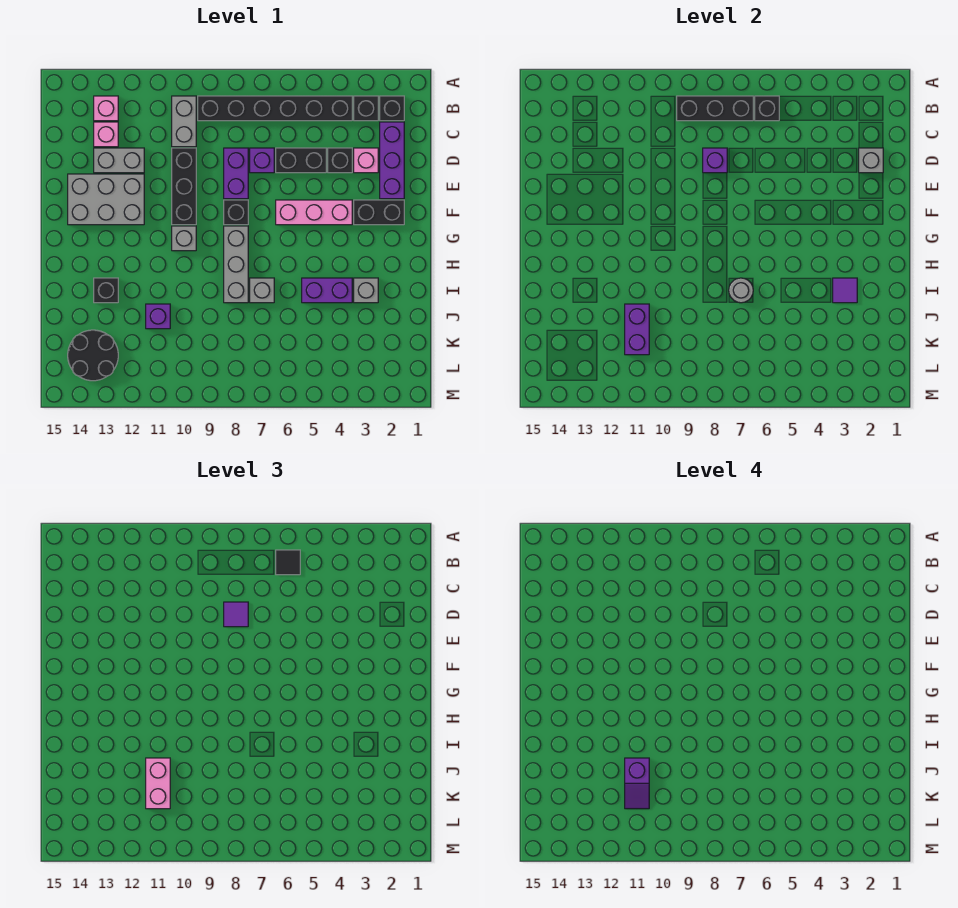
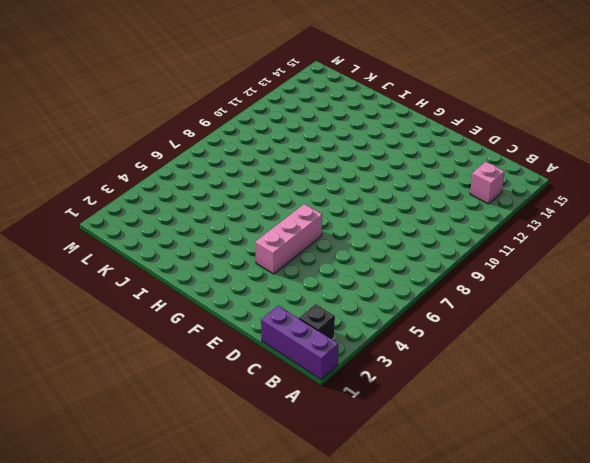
purple brick A1:C1 level 1 -> purple brick C2:E2 level 1
none -> black brick B3 level 1
none -> black brick B4:B9 level 1
none -> grey brick B10:C10 level 1
none -> pink brick C13 level 1

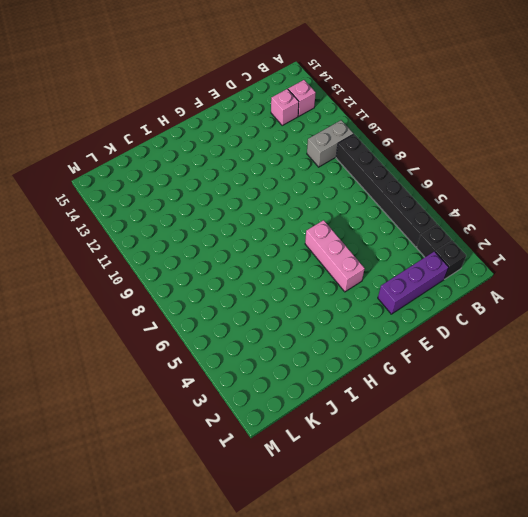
none -> pink brick D3 level 1
none -> black brick D4 level 1
none -> black brick D5:D6 level 1
none -> purple brick D7 level 1

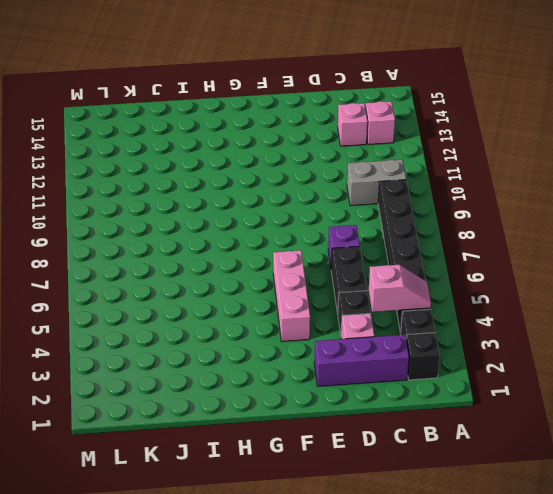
pink slope B4:C4 level 2 top C -> none
none -> purple brick D8:E8 level 1
none -> black brick D10:F10 level 1
none -> grey brick D12:D13 level 1
none -> grey brick E12:F14 level 1

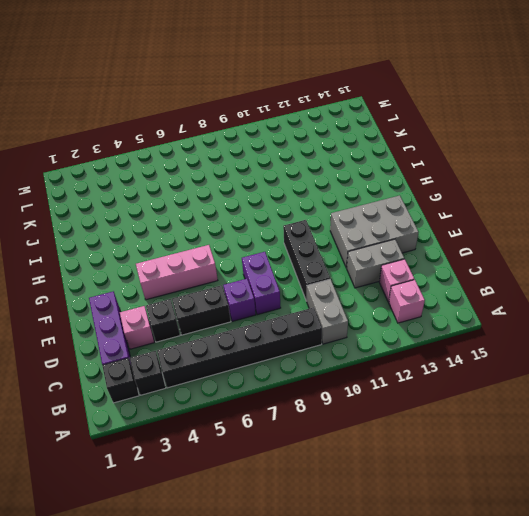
none -> black brick F2:F3 level 1
none -> black brick F8 level 1
none -> grey brick G8:I8 level 1
none -> grey brick G10 level 1

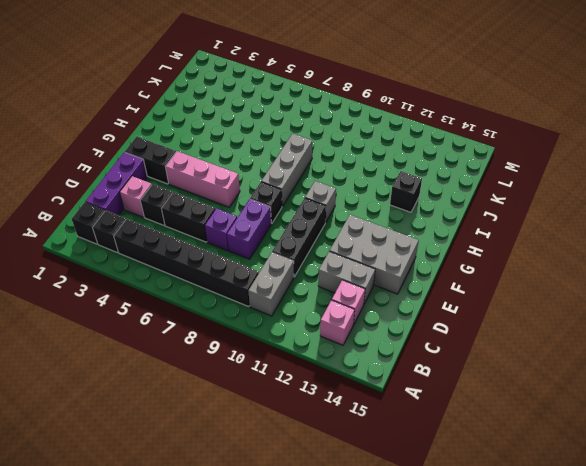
none -> grey brick I3 level 1
none -> purple brick I4:I5 level 1
none -> grey brick I7 level 1
none -> purple brick J11 level 1

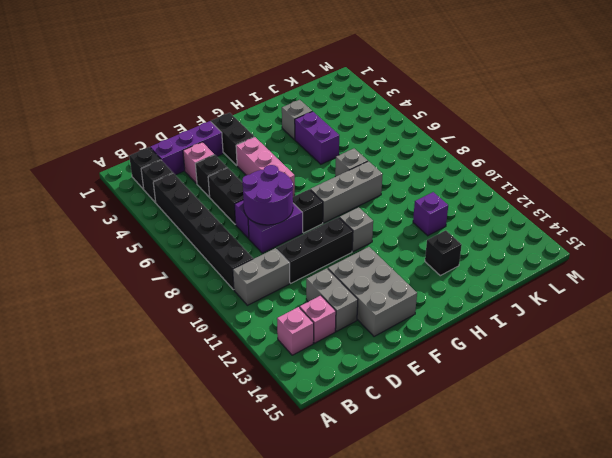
purple round brick D7:E8 level 2 -> purple brick D8 level 2
none -> black round brick K13:L14 level 1
none -> black brick B6 level 2
none -> black brick B7:B9 level 2
none -> grey brick D2 level 2

